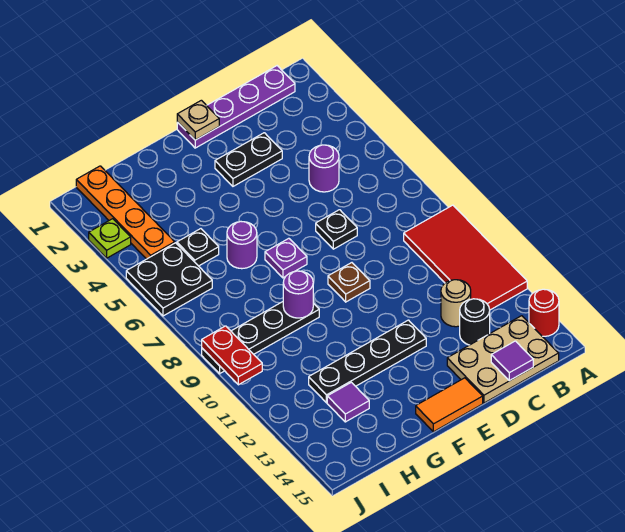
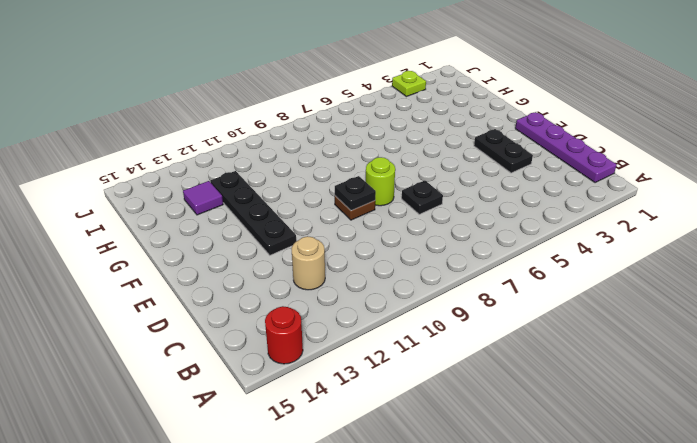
lime round brick E8 level 1 -> none
black plate E9 level 2 -> black plate H5 level 1
none -> red tile A9:B12 level 1
none -> tan plate B14:D15 level 1
none -> purple round brick C5 level 1

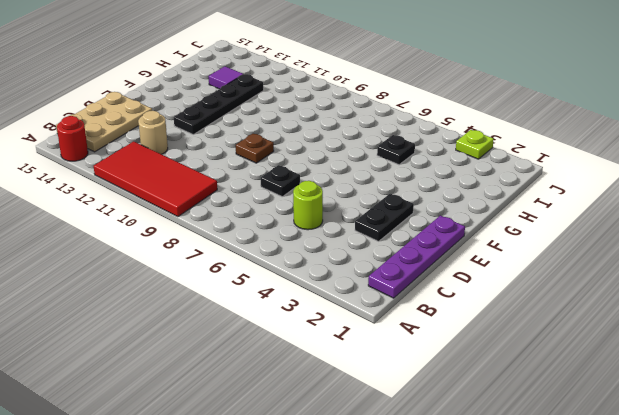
lime round brick C5 level 1 -> purple round brick C5 level 1
none -> black round brick C13 level 1
none -> orange tile E15:F15 level 1
none -> purple plate F7 level 1

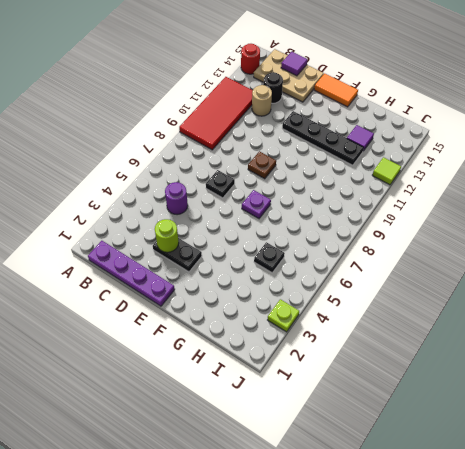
lime round brick D3 level 2 -> none
lime tile J12 level 1 -> none
none -> purple round brick G6 level 1
none -> black plate G9:J9 level 1
none -> orange plate I1:I4 level 1

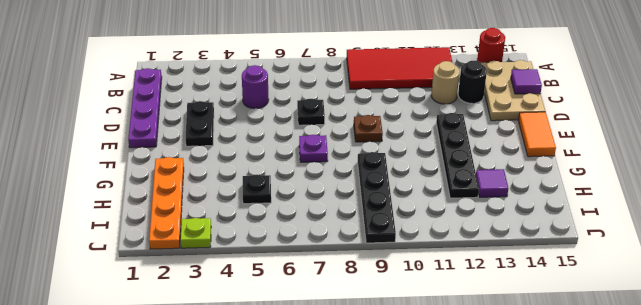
orange plate G2:J2 level 1 -> orange plate I1:I4 level 1
none -> purple round brick G6 level 1
none -> black plate I5:J6 level 1
none -> tan plate E1 level 2

